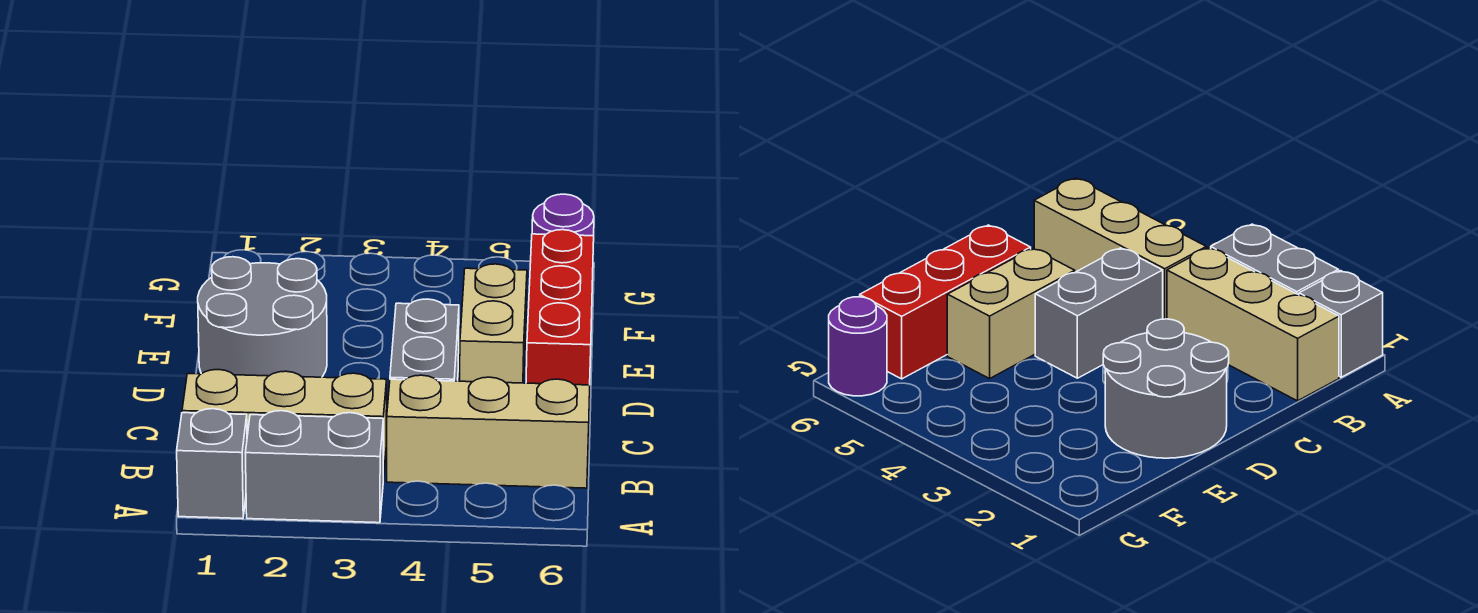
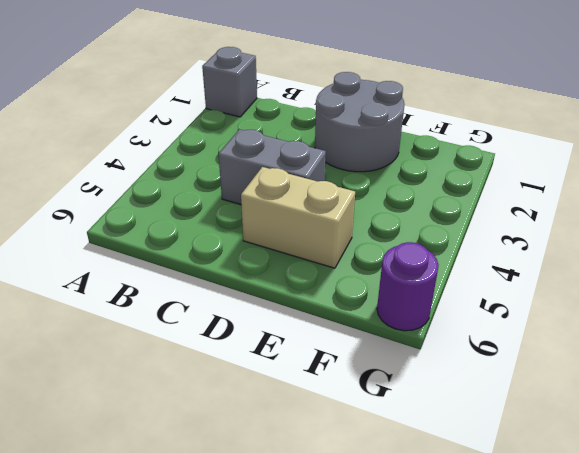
none -> grey brick A2:A3 level 1
none -> tan brick B1:B3 level 1

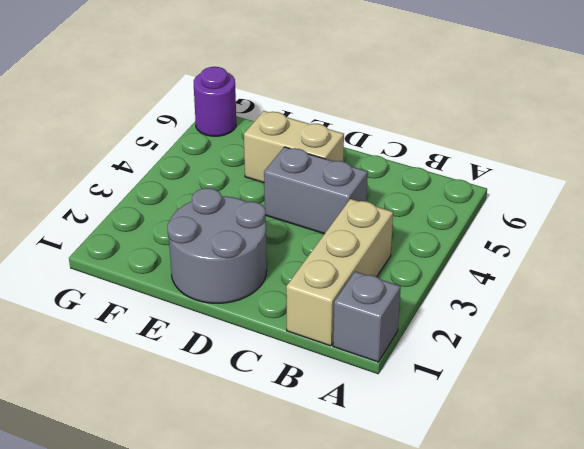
none -> grey brick A2:A3 level 1
none -> tan brick B4:B6 level 1

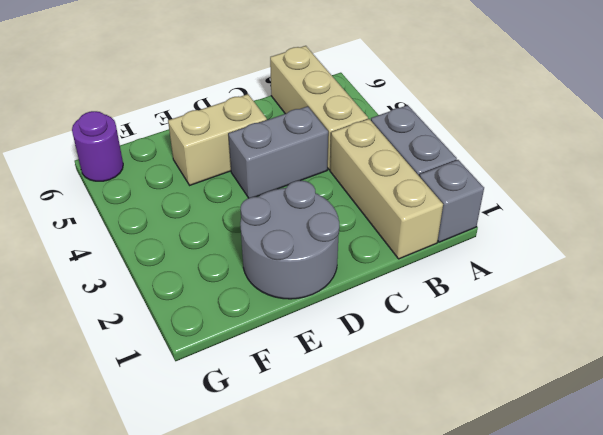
none -> red brick D6:F6 level 1

